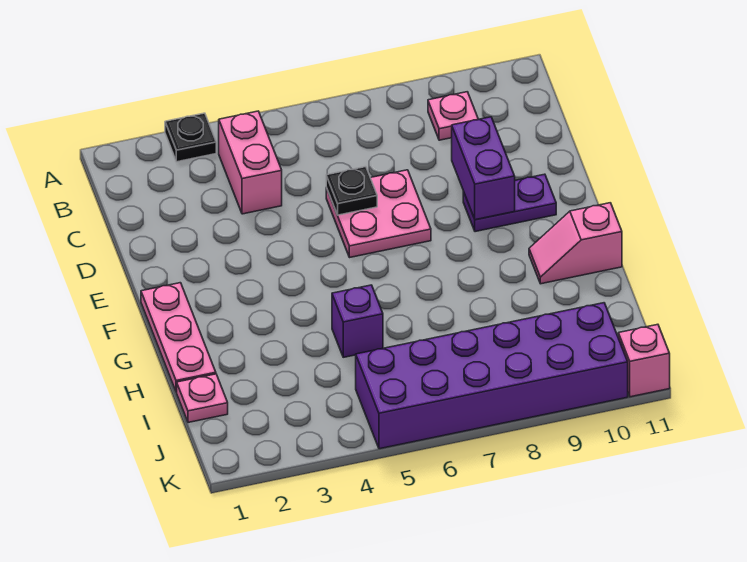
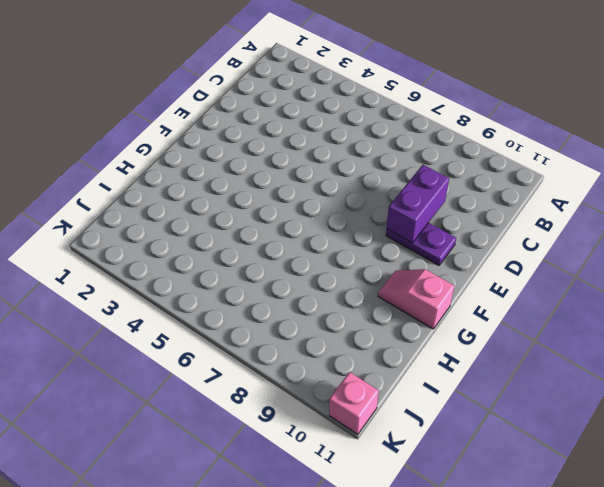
none -> black plate A3 level 1
none -> pink brick B4:C4 level 1
none -> pink plate B9 level 1

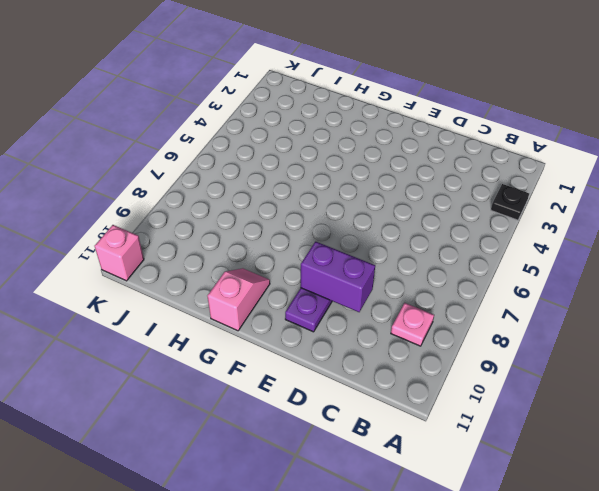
none -> pink brick B4:C4 level 1
none -> pink plate D6:E7 level 1
none -> pink plate F1:H1 level 1

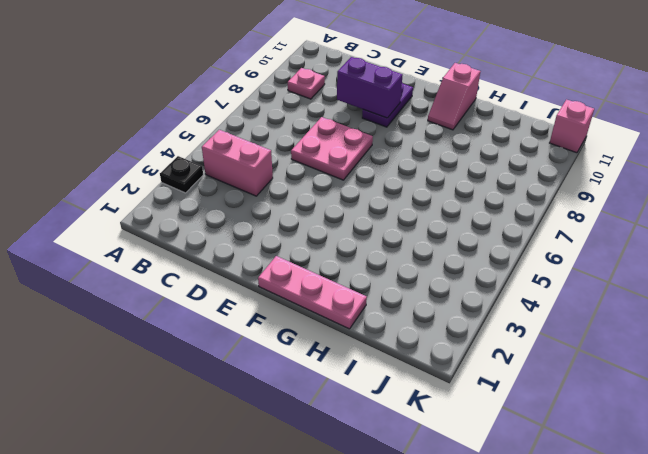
none -> purple brick H5 level 1
none -> pink plate I1 level 1
none -> purple brick J5:K10 level 1

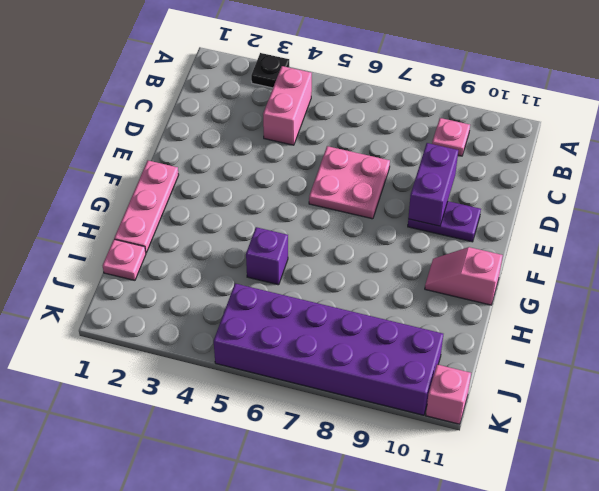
none -> black plate D6 level 2

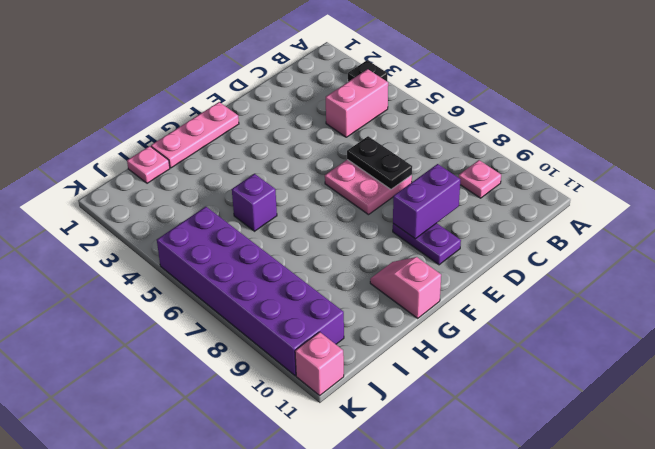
black plate D6:D7 level 2 -> black plate D6 level 2

